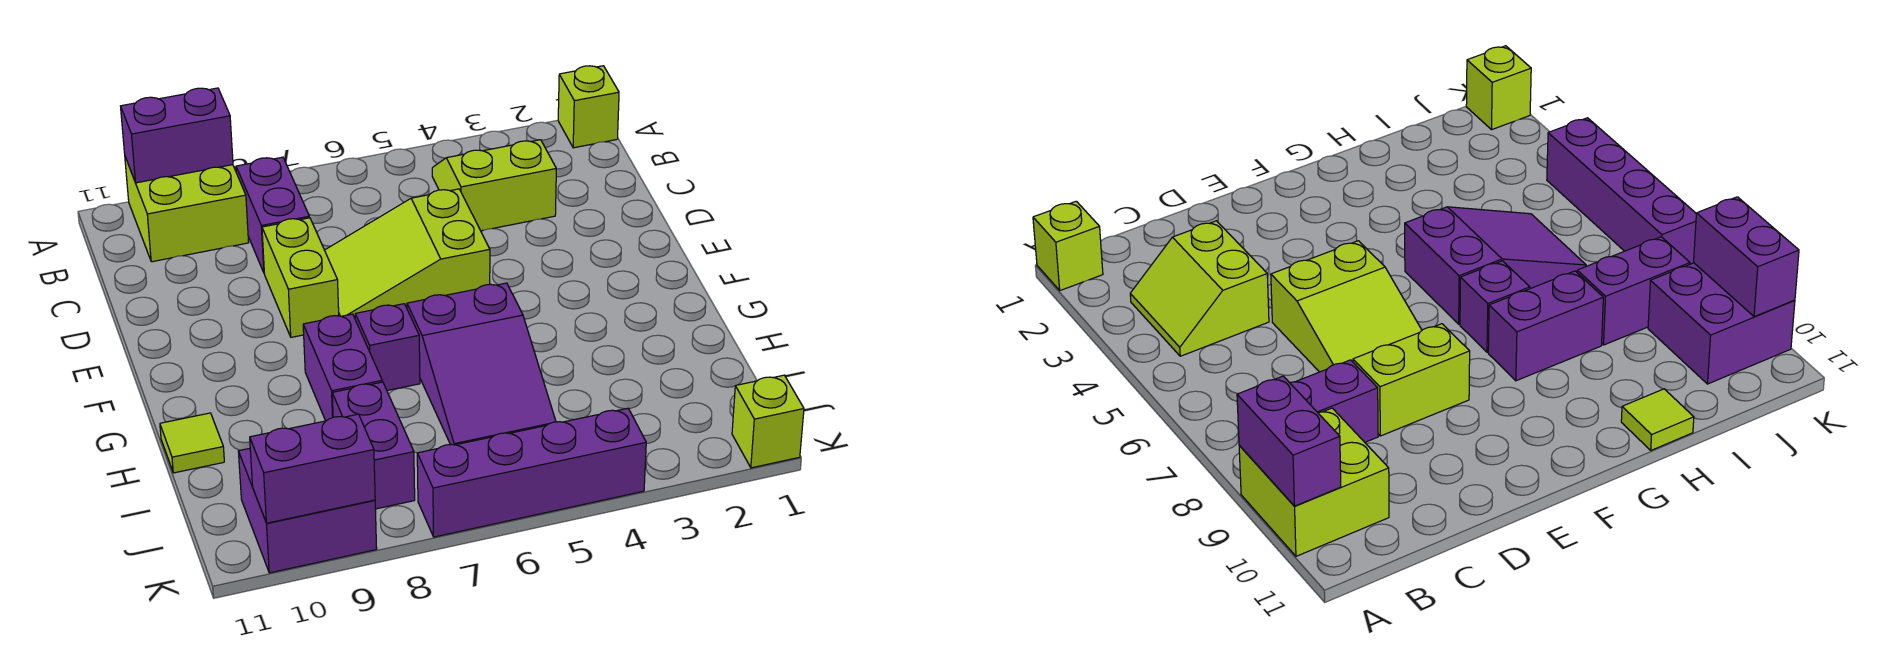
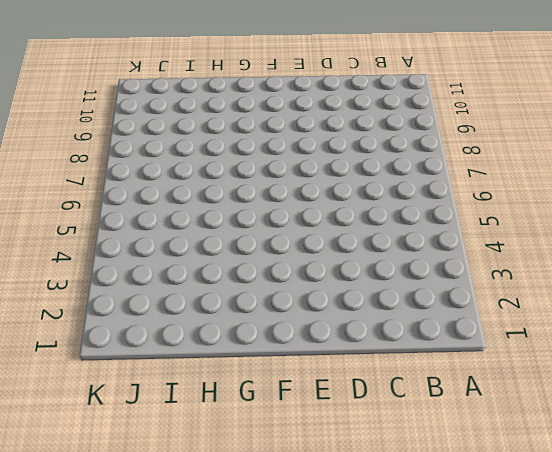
none -> lime brick A1 level 1
none -> lime brick A9:B10 level 1
none -> lime slope B3:C4 level 1 top C

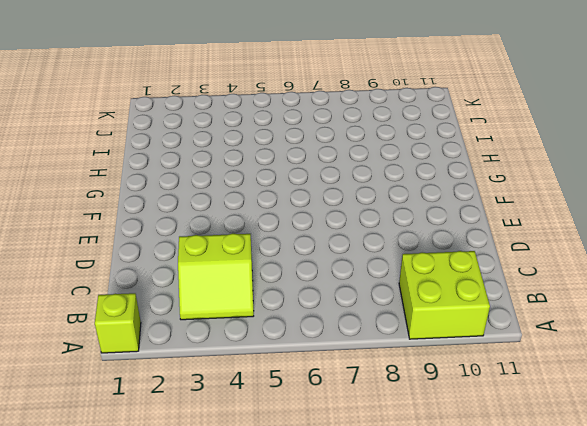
none -> purple brick B8:C8 level 1
none -> lime slope D5:E7 level 1 top 5
none -> lime brick D8:E8 level 1

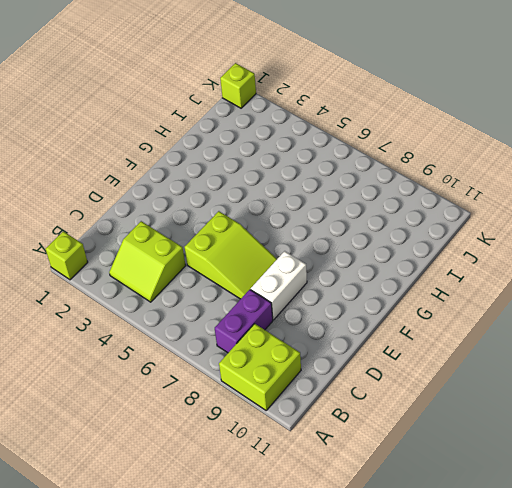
white brick D8:E8 level 1 -> lime brick D8:E8 level 1
none -> purple slope G5:I6 level 1 top G
none -> purple brick G7 level 1
none -> purple brick G8:H8 level 1

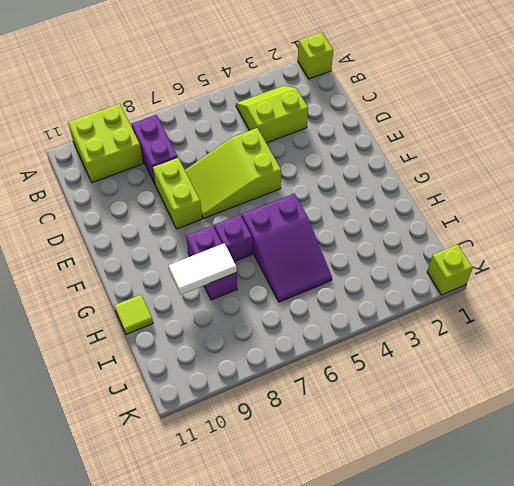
white tile H8:H9 level 2 -> none
none -> purple brick I8:J8 level 1
none -> purple brick J9:K10 level 1
none -> purple brick K4:K7 level 1

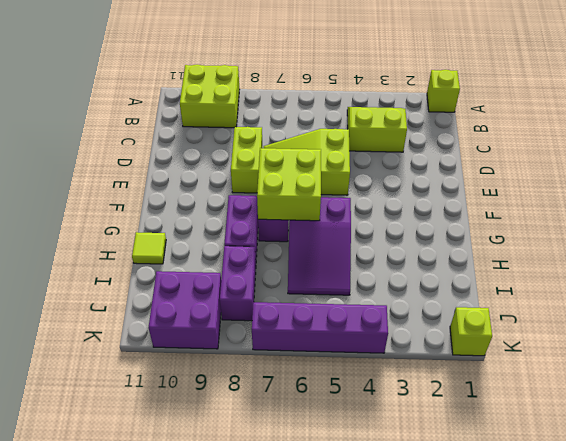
lime brick F6:G7 level 2 -> none
none -> purple brick B8:C8 level 1
none -> purple brick A9:A10 level 2
none -> purple brick K9:K10 level 2

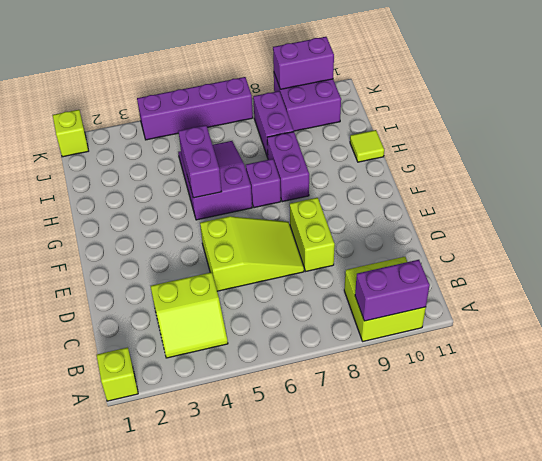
purple brick G5:H5 level 2 -> purple brick B8:C8 level 1

